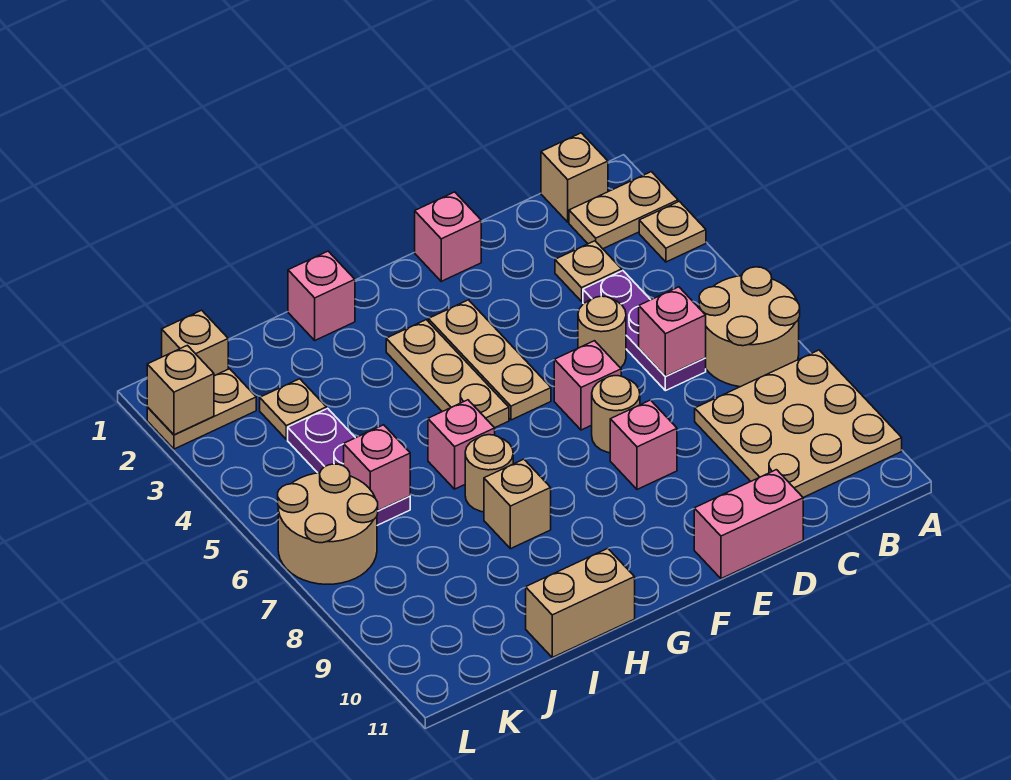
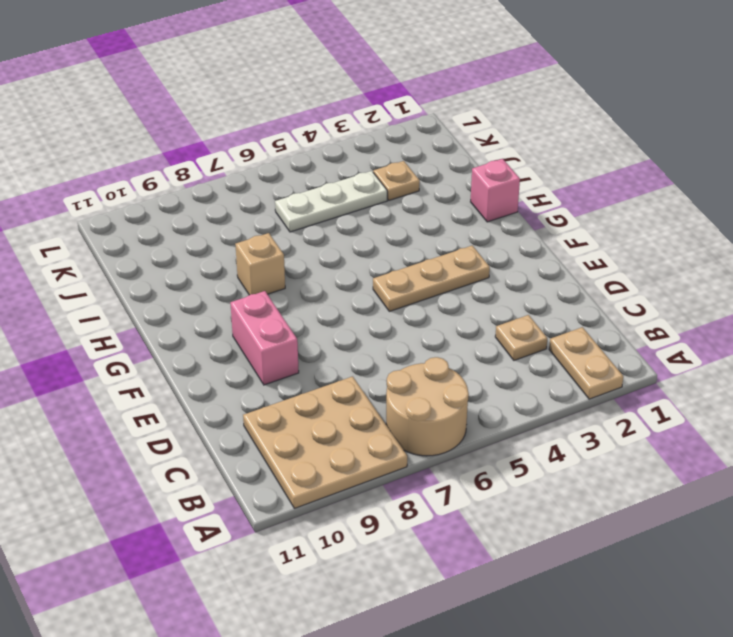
pink brick E9:F9 level 1 -> pink brick D11:E11 level 1
white plate J4:J6 level 1 -> purple plate J4:J6 level 1
none -> tan plate A3 level 1
none -> tan brick B1 level 1
none -> purple plate C4:C6 level 1

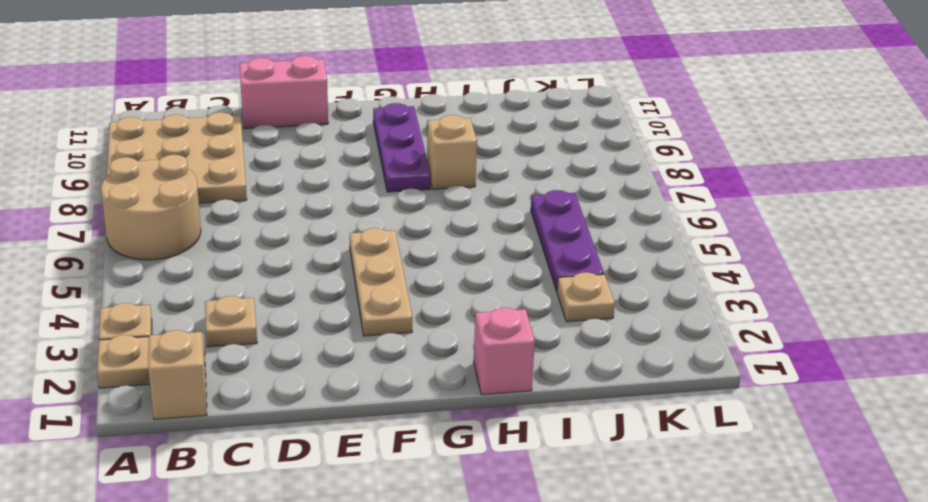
purple plate G8:G10 level 1 -> purple plate C4:C6 level 1
none -> tan round brick D5 level 1
none -> pink brick E1 level 1
none -> pink brick E6 level 1

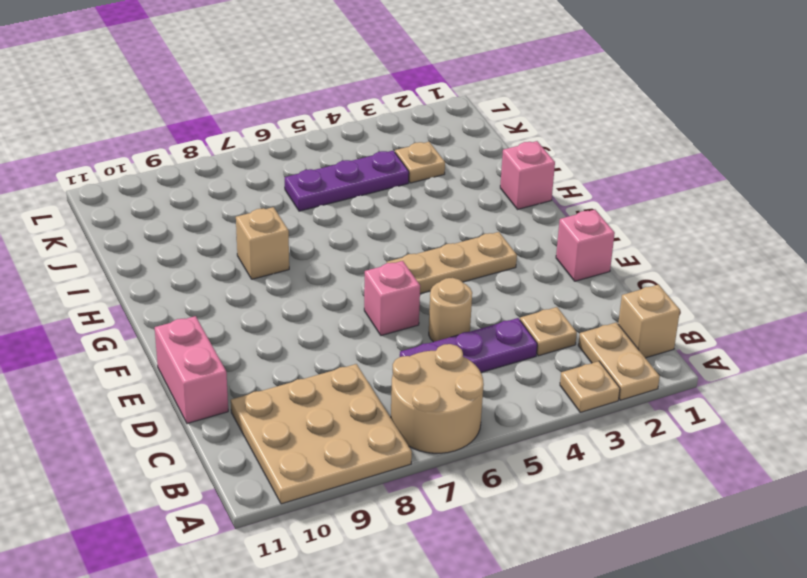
none -> tan round brick E7 level 1
none -> pink brick E8 level 1
none -> tan plate G3:G5 level 1

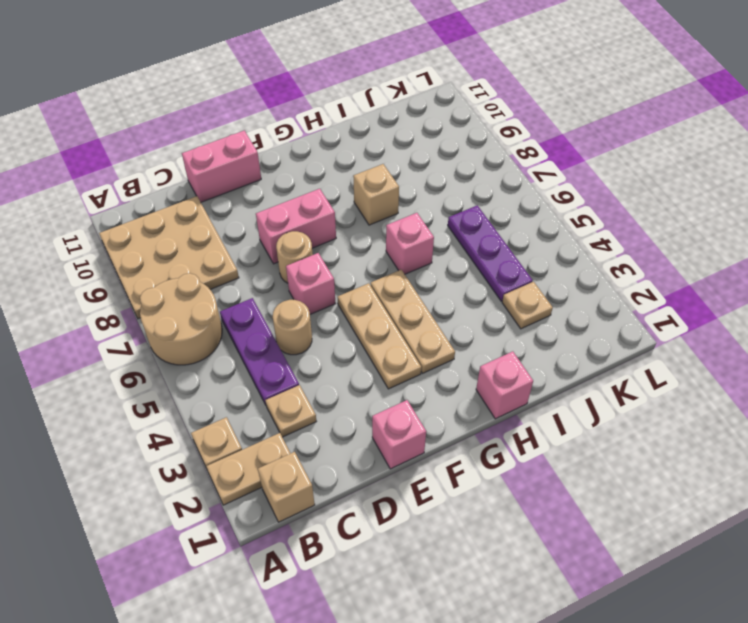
pink brick E8:F8 level 1 -> pink brick E8 level 1
none -> tan round brick H7 level 1
none -> tan brick H11:I11 level 1
none -> tan brick K1 level 1

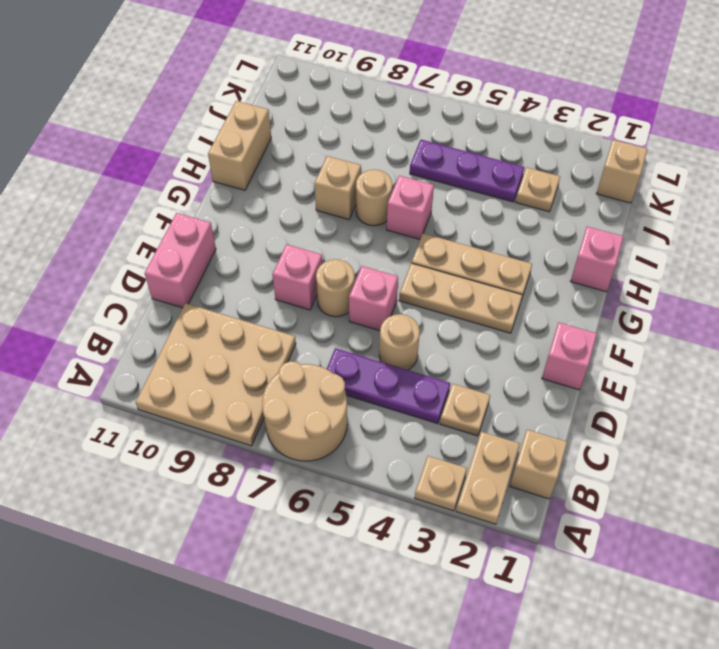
none -> tan plate K2:L2 level 1
none -> tan round brick K6:L7 level 1
none -> pink brick C6 level 2

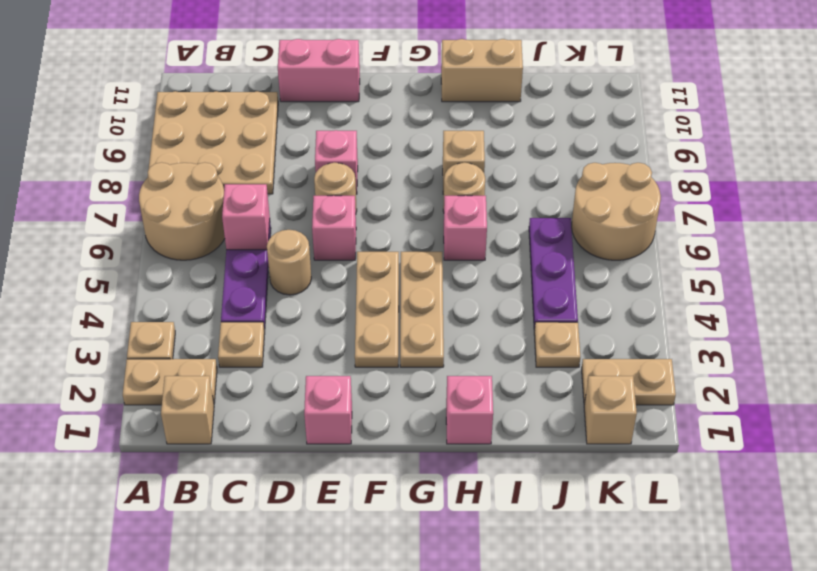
none -> pink brick J6 level 2
none -> tan brick L2 level 2

